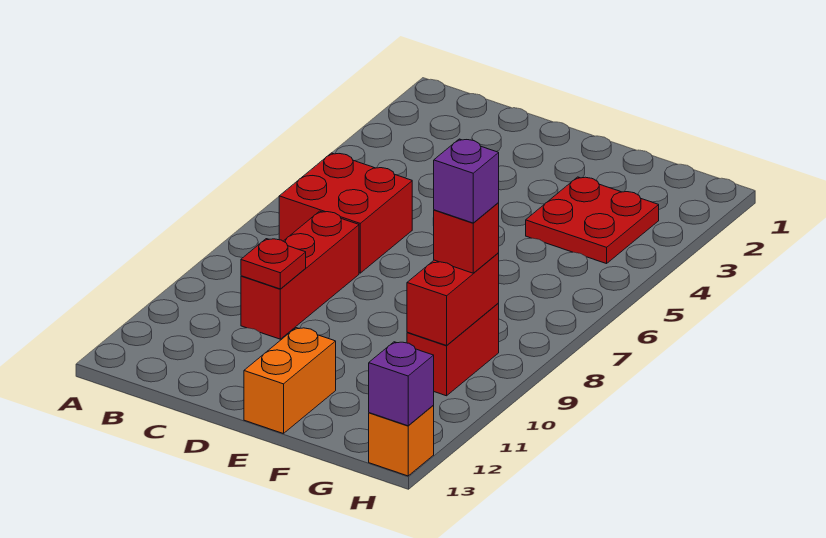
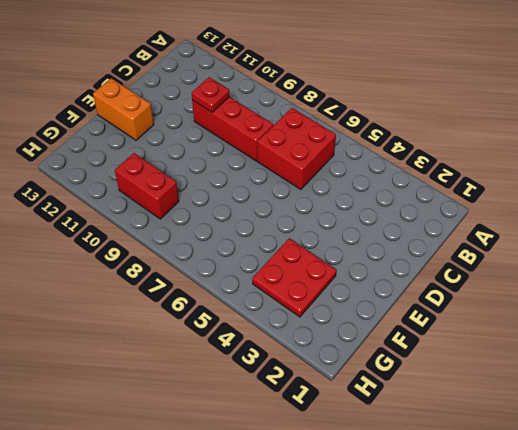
none -> orange brick H13 level 1
none -> red brick G9:G10 level 2

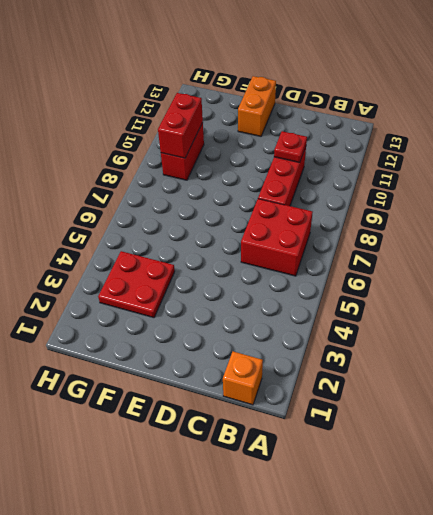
orange brick B1 level 1 -> orange brick H13 level 1
none -> purple brick H13 level 2
none -> red brick G9 level 3

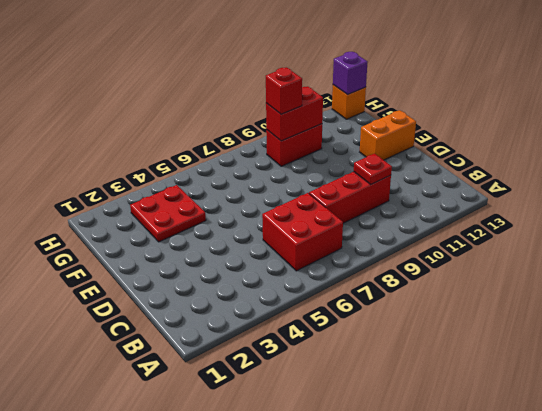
none -> purple brick G9 level 4

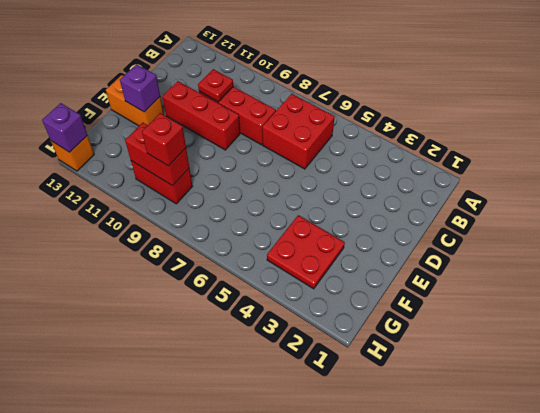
red brick D9:D11 level 1 -> none
purple brick E12 level 2 -> purple brick G9 level 4

